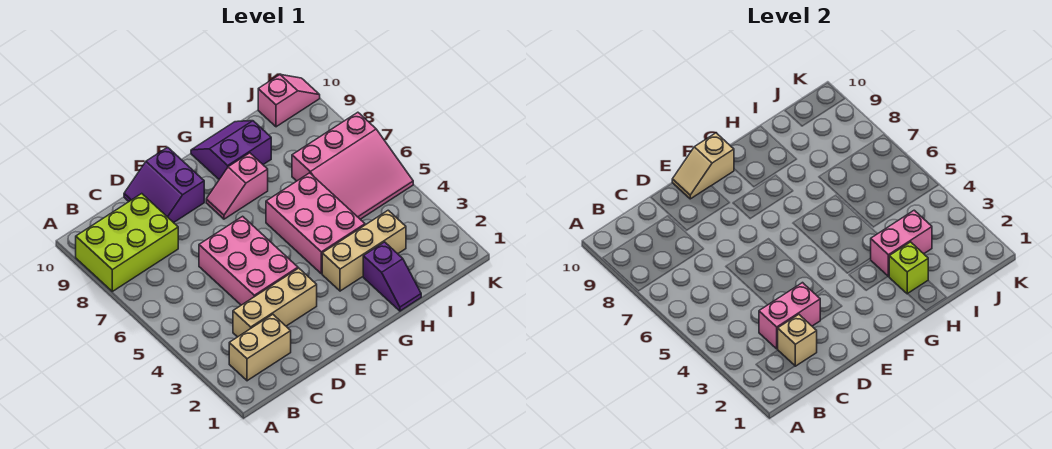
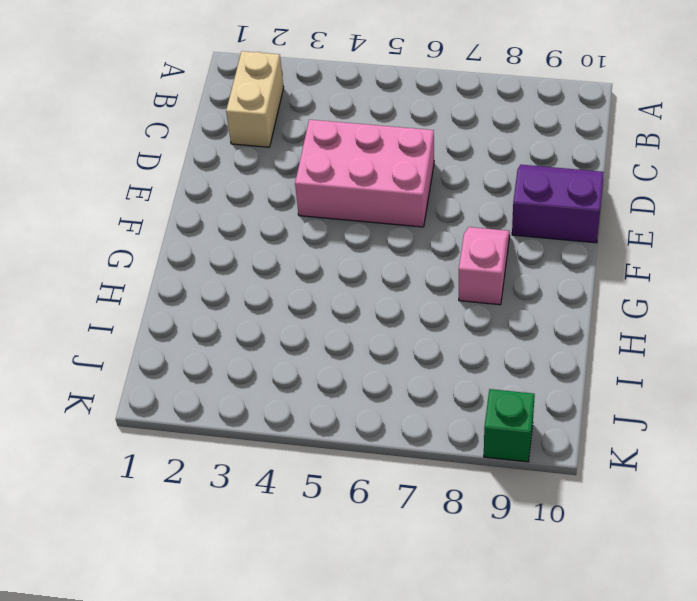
green brick K9 level 1 -> none
none -> lime brick A8:C9 level 1
none -> tan brick C3:E3 level 1
none -> tan brick G3:I3 level 1

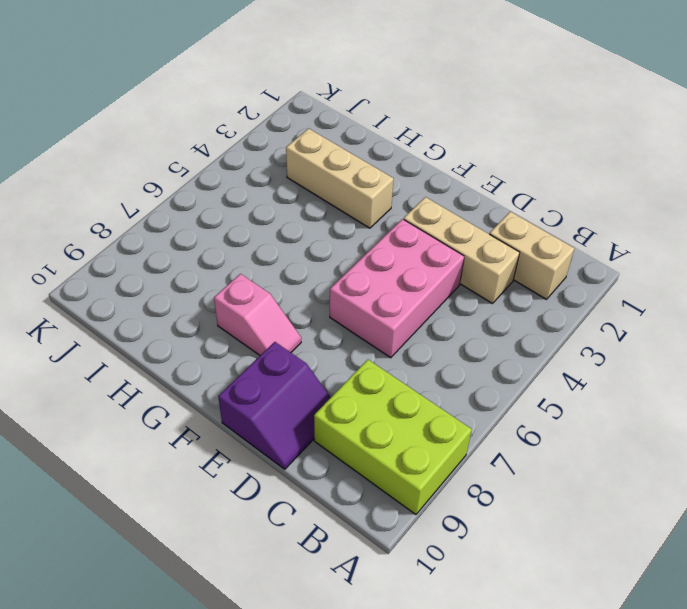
none -> pink brick G4:H6 level 1
none -> purple slope G9:H10 level 1 top 9
none -> purple slope H1:H2 level 1 top 2

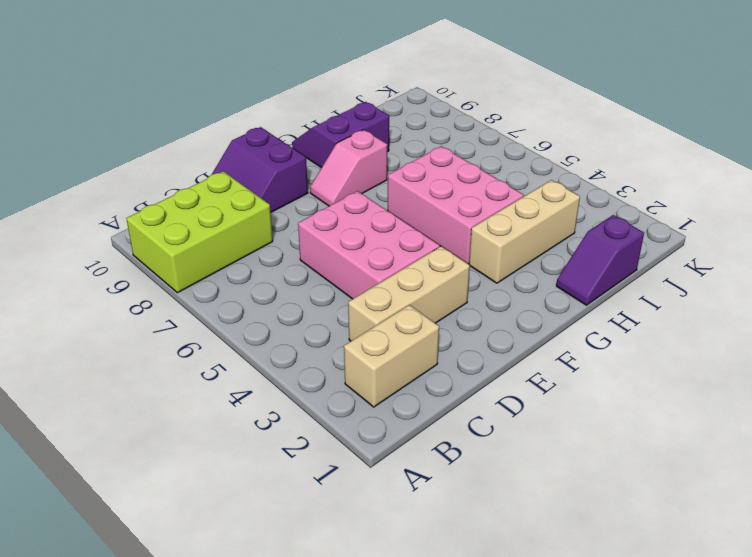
purple slope H1:I1 level 1 top I -> purple slope H1:H2 level 1 top 2
none -> pink slope I5:K7 level 1 top 7
none -> pink slope J10:K10 level 1 top J
none -> tan brick C2 level 2

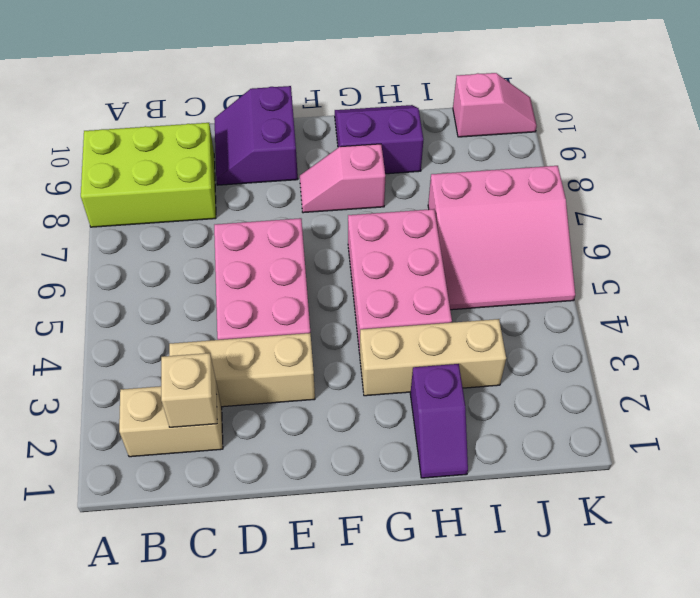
none -> pink brick C3:D3 level 2
none -> tan slope E10:F10 level 2 top F
none -> lime brick H2 level 2

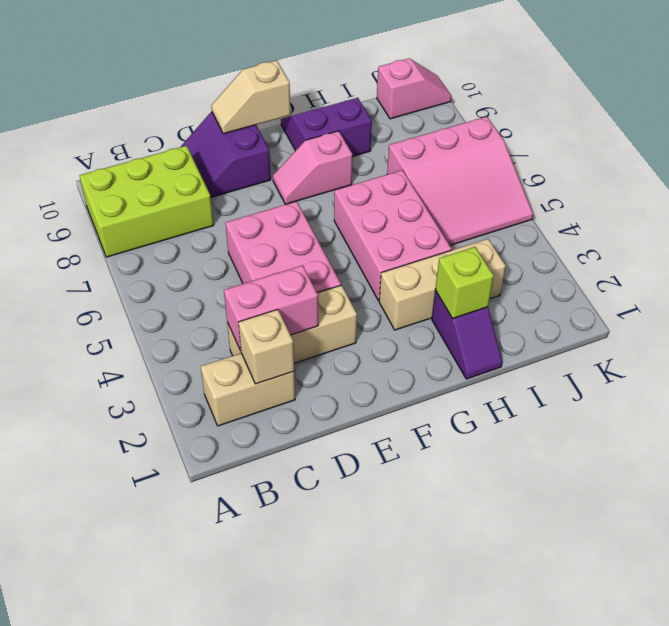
none -> pink brick H3:I3 level 2

